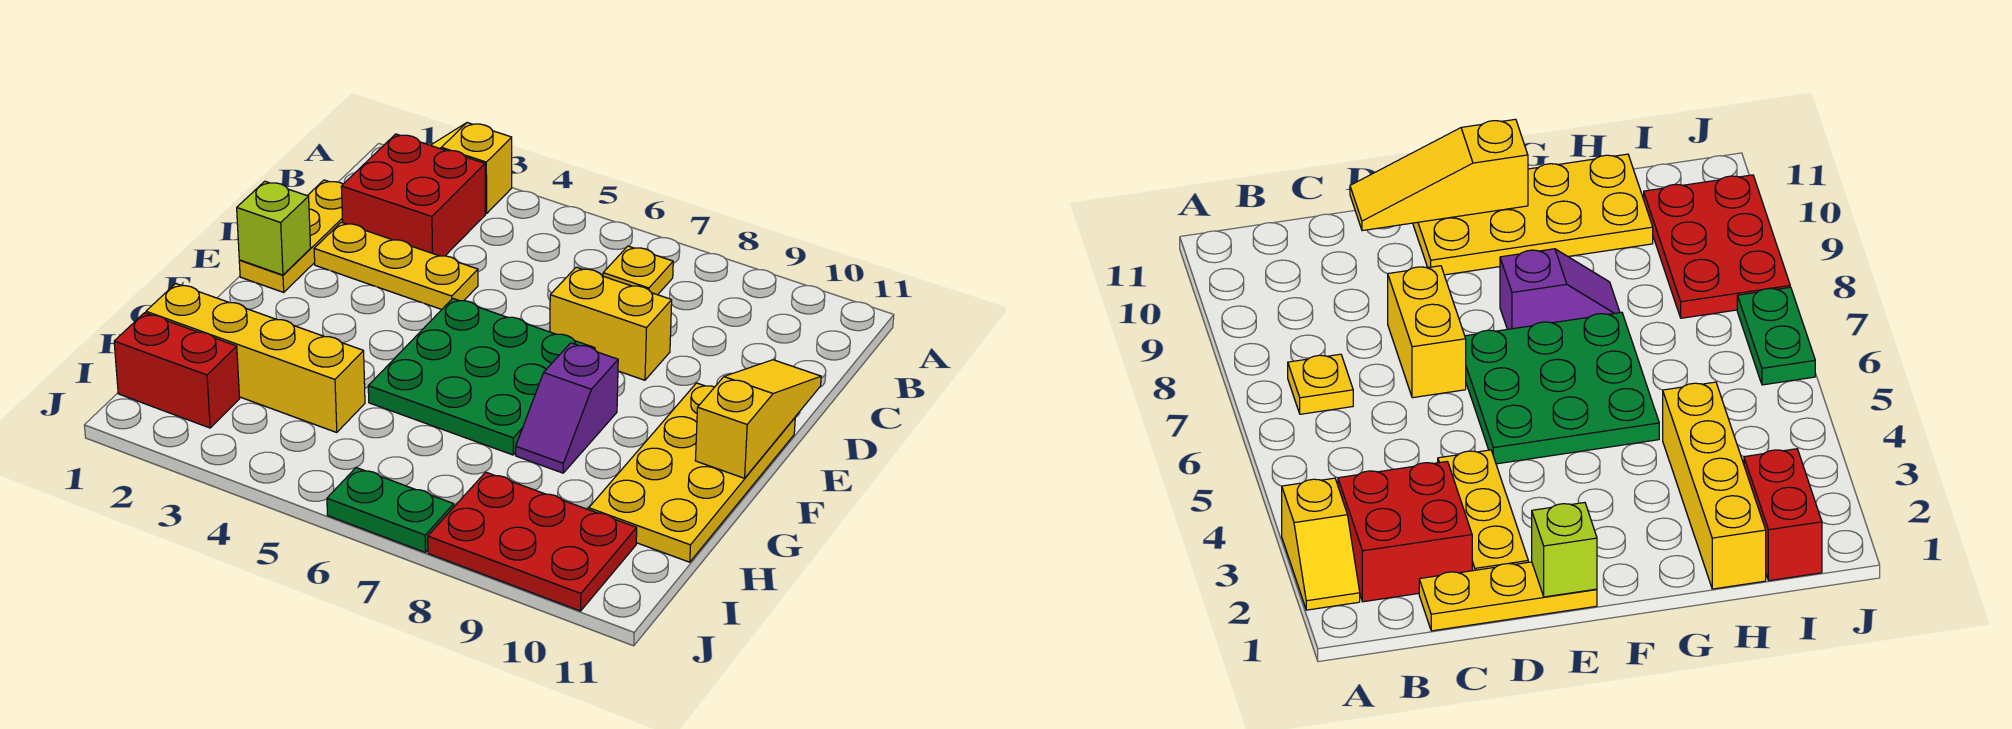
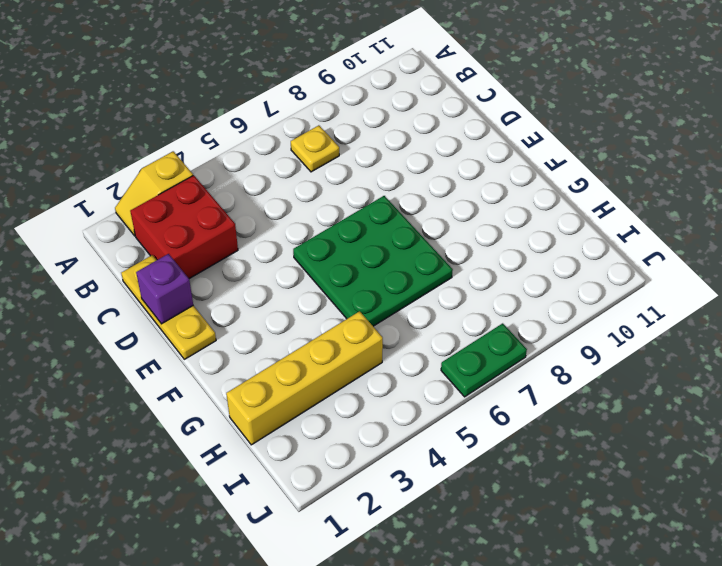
purple brick D1 level 2 -> none
none -> yellow plate D2:D4 level 1
none -> yellow brick D7:D8 level 1
none -> yellow plate E10:H11 level 1

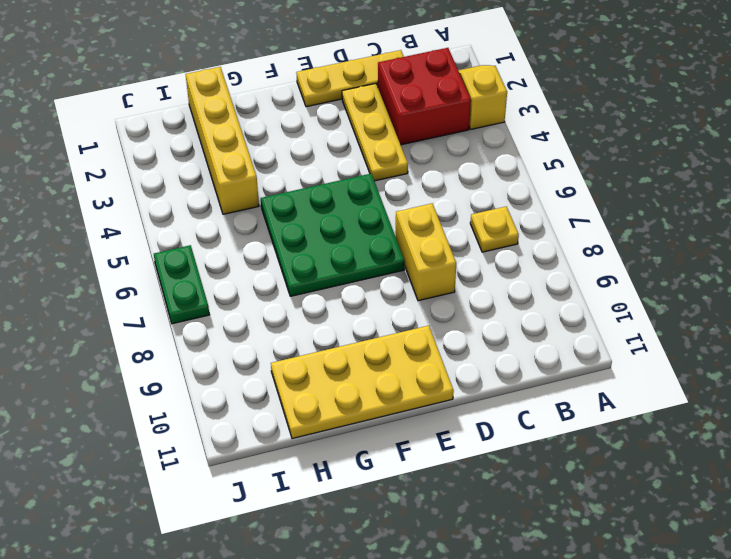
none -> purple slope F8:G8 level 1 top F
none -> red brick I1:I2 level 1
none -> red plate I8:J10 level 1

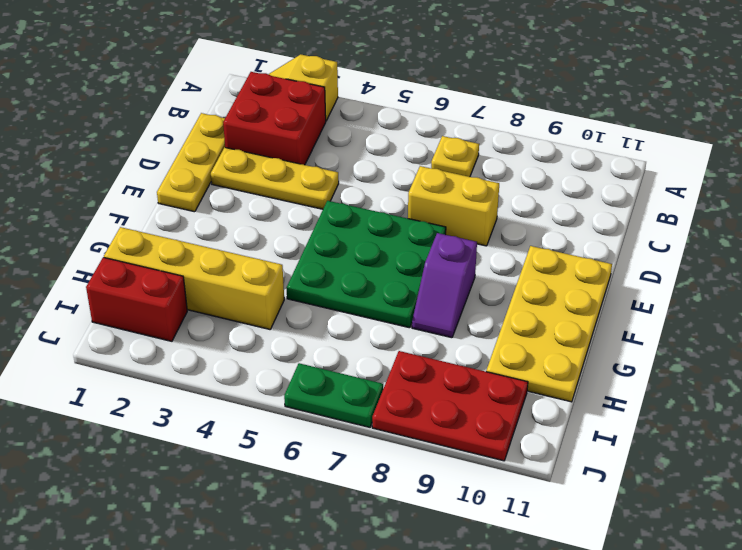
none -> yellow slope D11:F11 level 2 top F
none -> lime brick E1 level 2

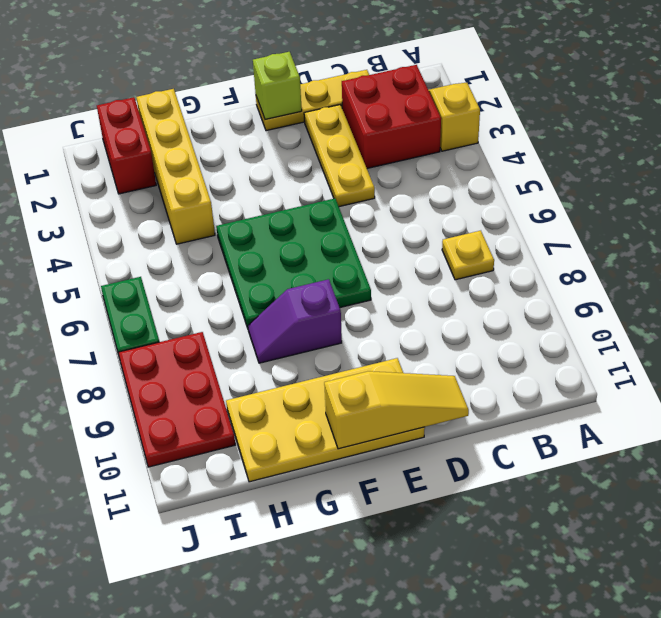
none -> yellow brick D7:D8 level 1

